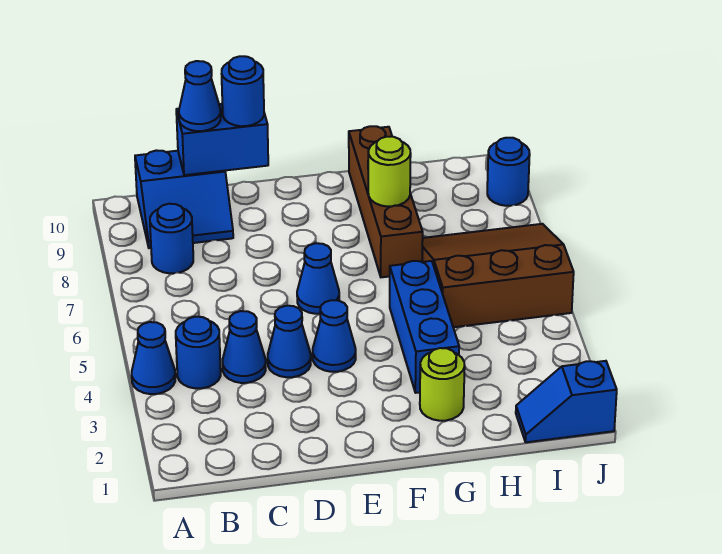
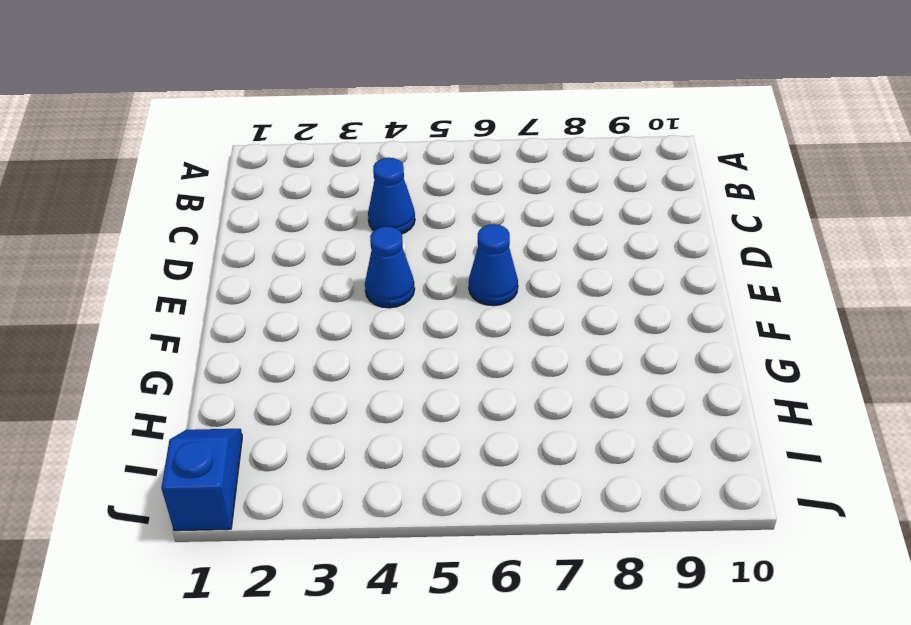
none -> blue cone A4 level 1
none -> blue round brick B4 level 1
none -> blue round brick B8 level 1

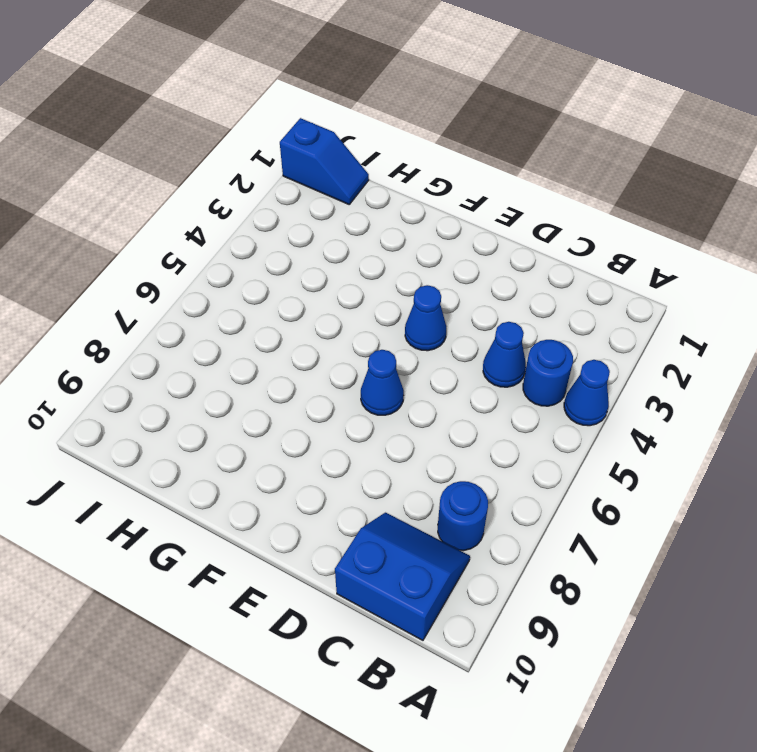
none -> blue cone D4 level 1
none -> lime round brick G2 level 1
none -> blue brick G3:G5 level 1

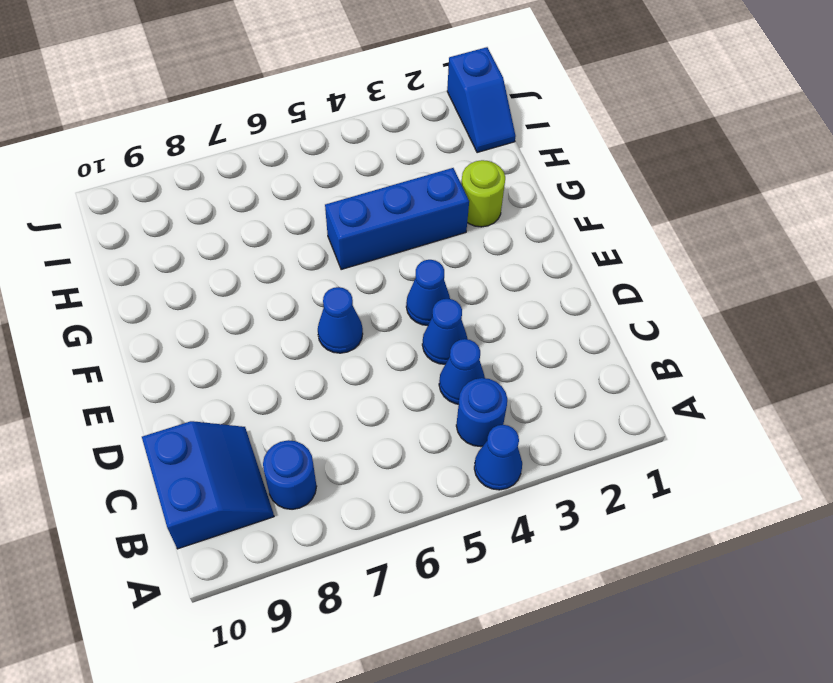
none -> brown brick G7:G10 level 1
none -> brown slope H5:J7 level 1 top 5
none -> blue round brick J9 level 1

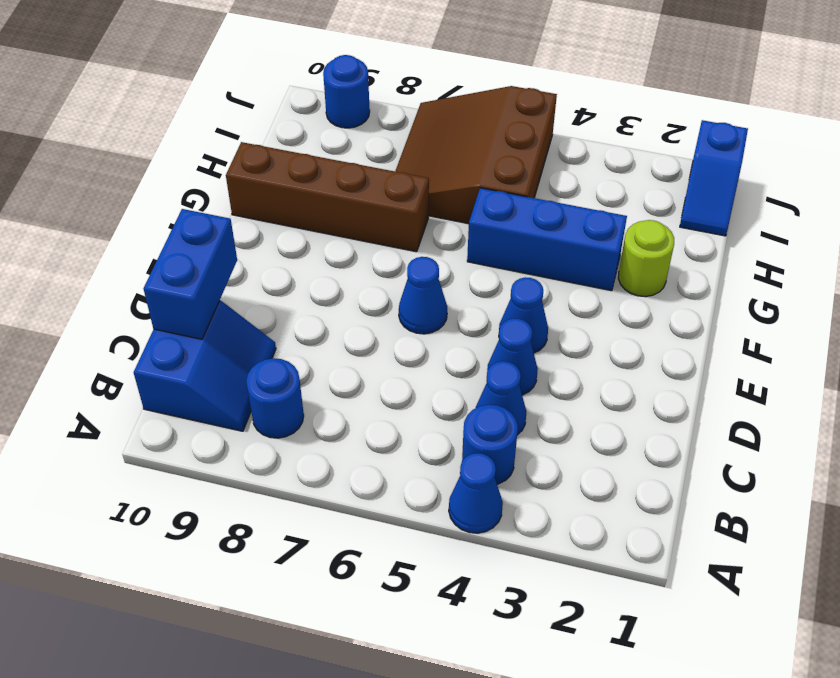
none -> lime round brick G8 level 2
none -> blue cone C10 level 3
none -> blue round brick D10 level 3

